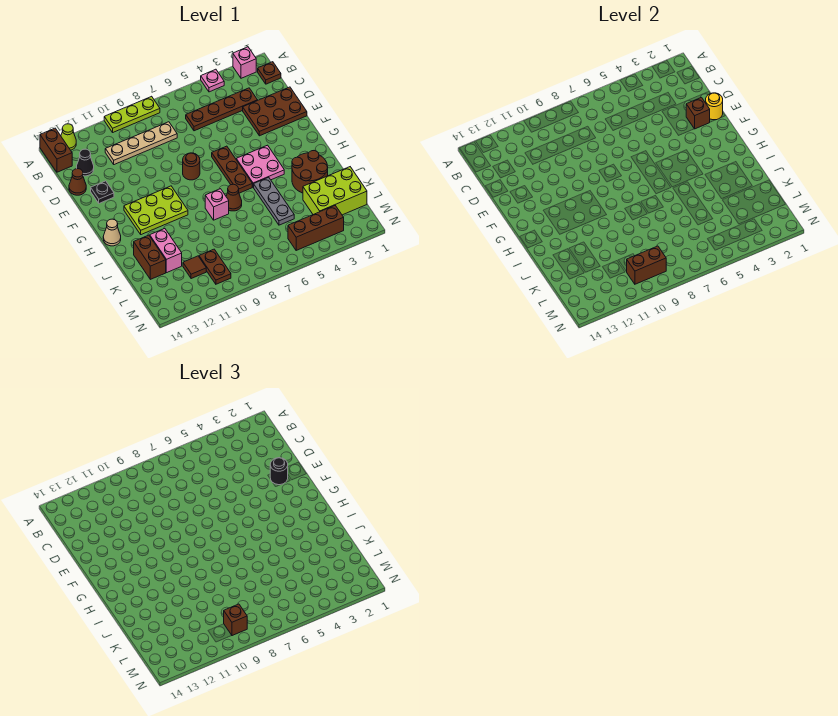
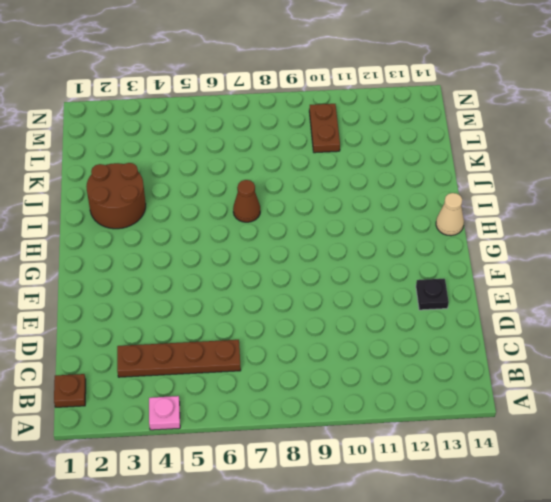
none -> pink brick A2 level 1
none -> lime plate A8:A10 level 1
none -> lime cone A13 level 1
none -> brown brick A14:B14 level 1

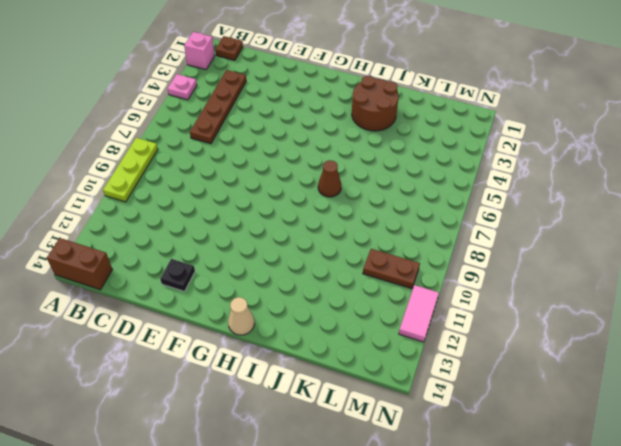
pink tile N11:N12 level 1 -> none
none -> lime cone A13 level 1
none -> tan plate C8:C11 level 1
none -> black cone C13 level 1
none -> brown plate D1:E3 level 1

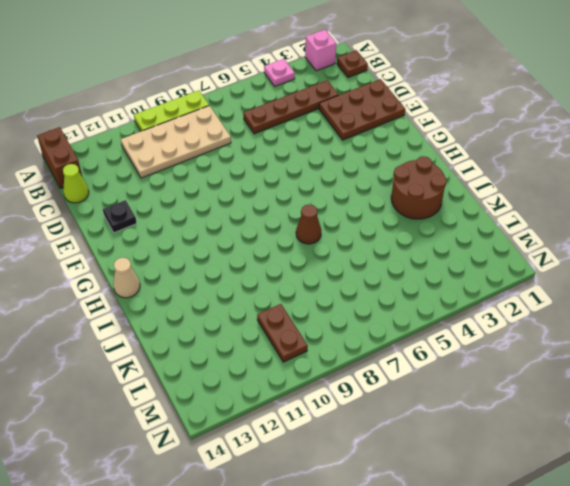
tan plate B8:C11 level 1 -> tan plate C8:C11 level 1
lime cone C14 level 1 -> lime cone A13 level 1
none -> black cone C13 level 1
none -> brown cone D14 level 1
none -> brown plate F6:H6 level 1
none -> brown round brick F8 level 1

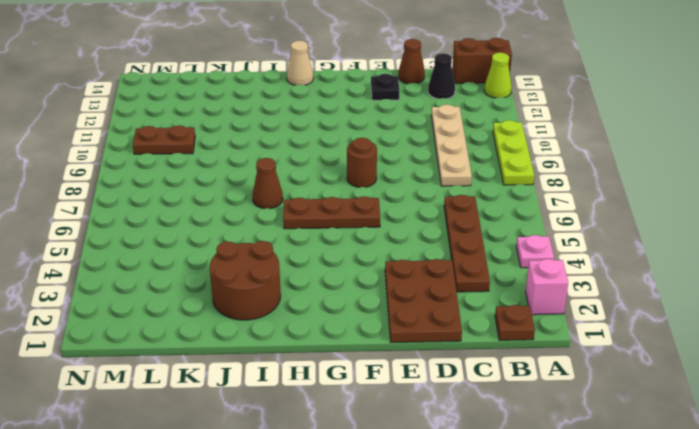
none -> pink plate G4:H5 level 1
none -> lime plate G10:H12 level 1
none -> grey plate I5:K5 level 1
none -> pink brick I8 level 1

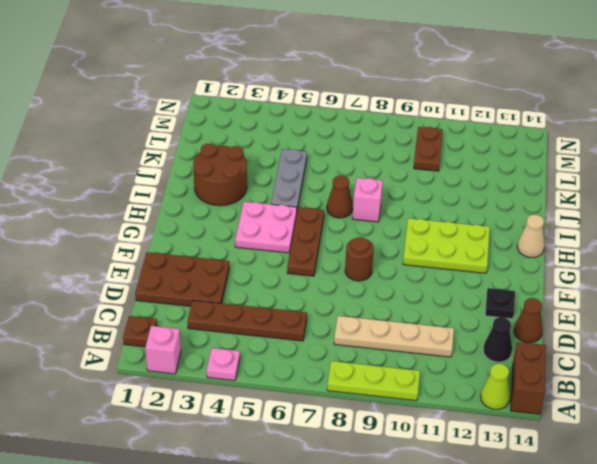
none -> pink brick J12:K12 level 1
none -> brown brick J13:K13 level 1
none -> lime brick K1:L3 level 1
none -> brown tile L11 level 1

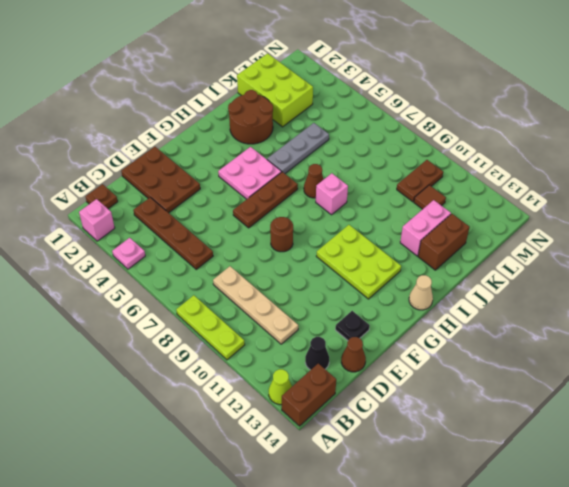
none -> brown brick M3:M5 level 1
none -> yellow round brick E1 level 2
none -> brown brick E2 level 2
none -> brown brick M9:M10 level 2

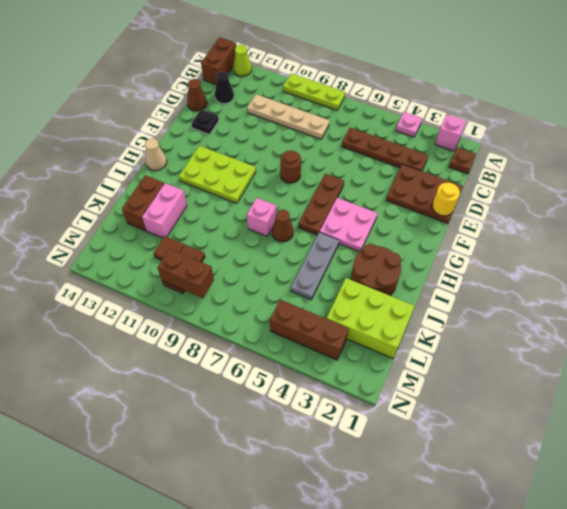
none -> brown brick E2 level 2
none -> black round brick E2 level 3
none -> brown brick M9 level 3

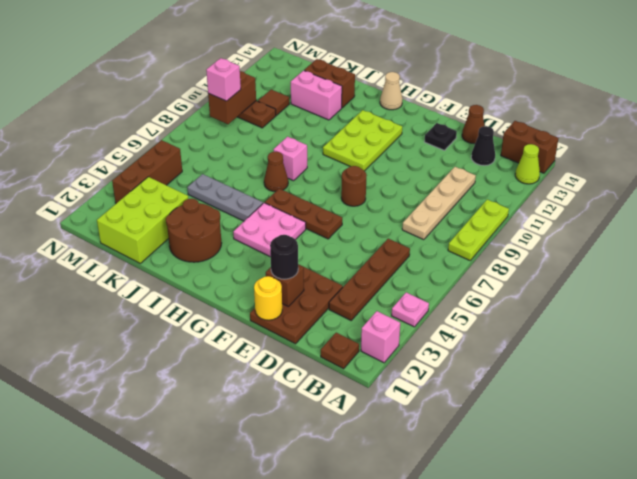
pink brick M9 level 3 -> brown brick M9 level 3

